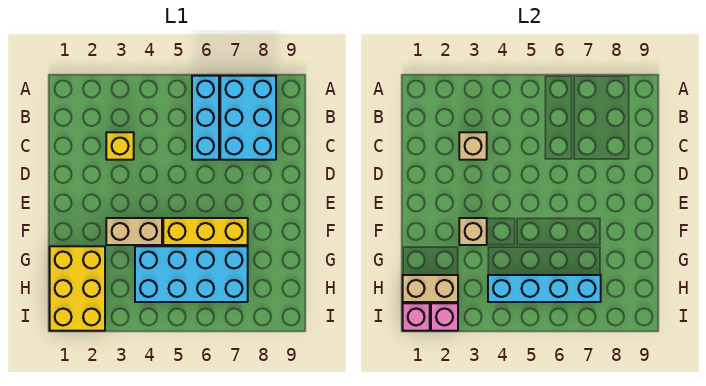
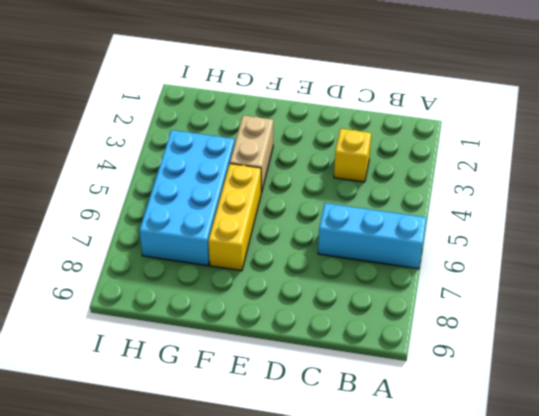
none -> cyan brick A7:C8 level 1
none -> yellow brick G1:I2 level 1
none -> tan brick C3 level 2

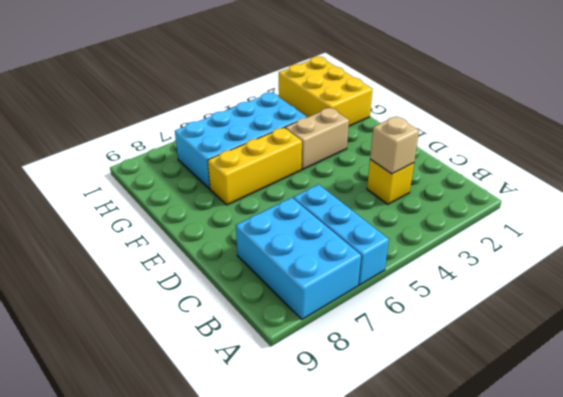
none -> tan brick F3 level 2
none -> tan brick H1:H2 level 2
none -> cyan brick H4:H7 level 2

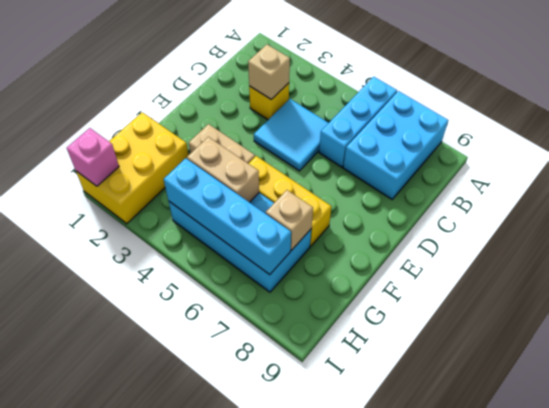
cyan tile C4:D5 level 1 -> none
tan brick G4:G5 level 2 -> tan brick H1:H2 level 2
tan brick G7 level 2 -> tan brick F3 level 2
none -> pink brick I2 level 2

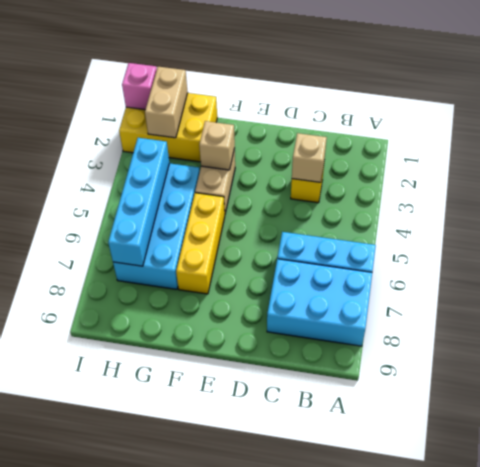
none -> pink brick I2 level 2

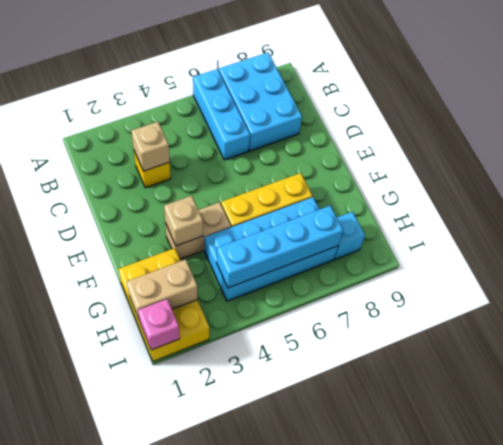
cyan brick H8 level 1 -> none
none -> pink brick I2 level 2

